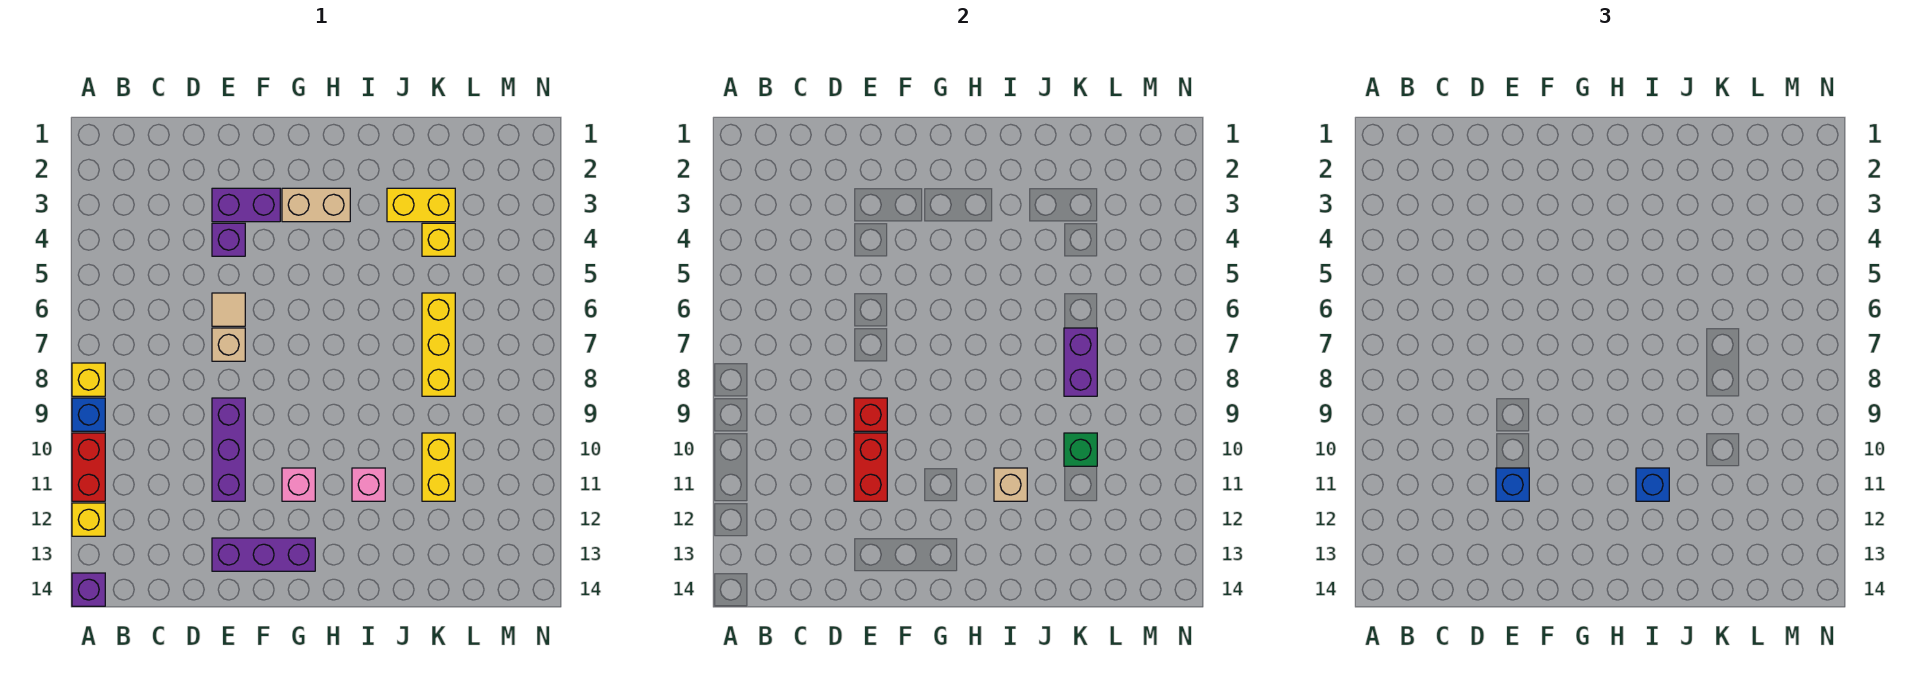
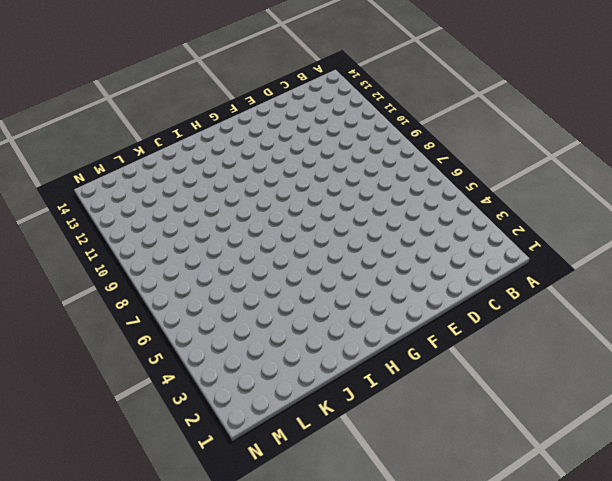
none -> yellow brick A8 level 1
none -> blue brick A9 level 1
none -> red brick A10:A11 level 1

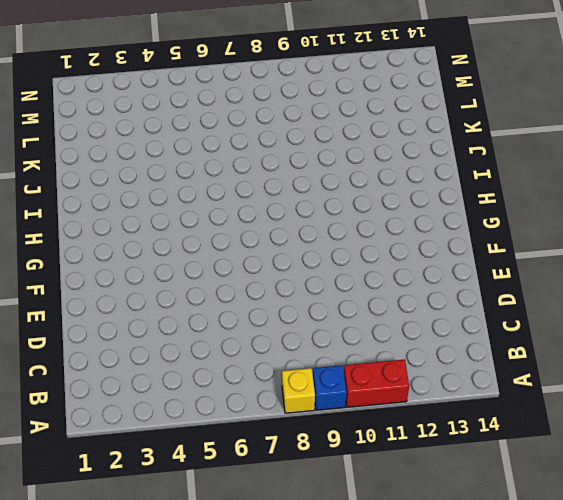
none -> yellow brick A12 level 1
none -> purple brick A14 level 1
none -> purple brick E3:F3 level 1

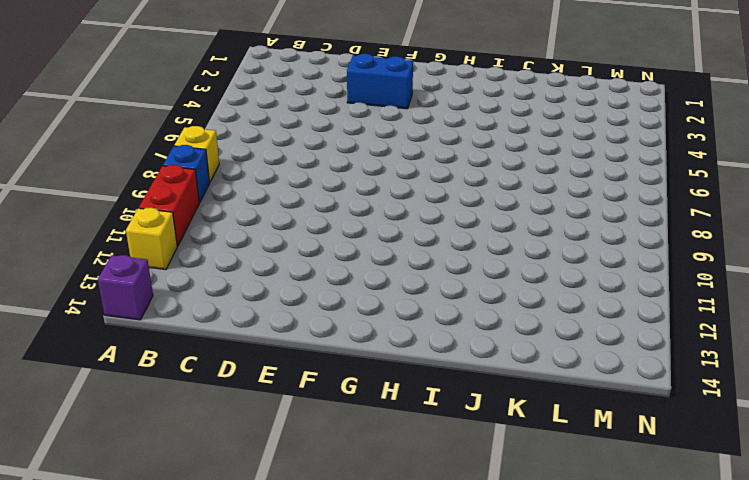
blue brick E3:F3 level 1 -> purple brick E3:F3 level 1
none -> purple brick E4 level 1
none -> tan tile E6 level 1
none -> tan brick E7 level 1

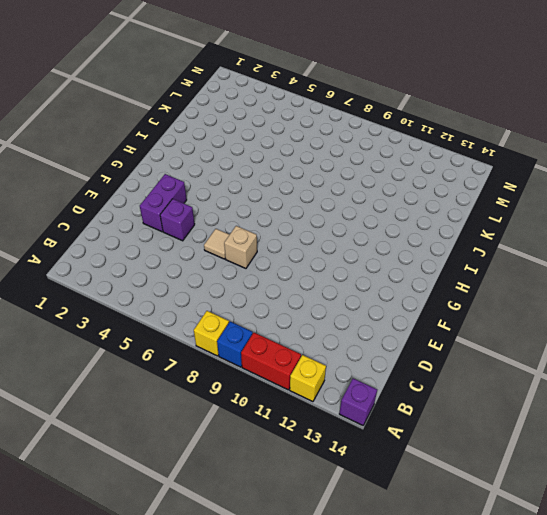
none -> purple brick E9:E11 level 1
none -> purple brick E13:G13 level 1
none -> tan brick G3:H3 level 1

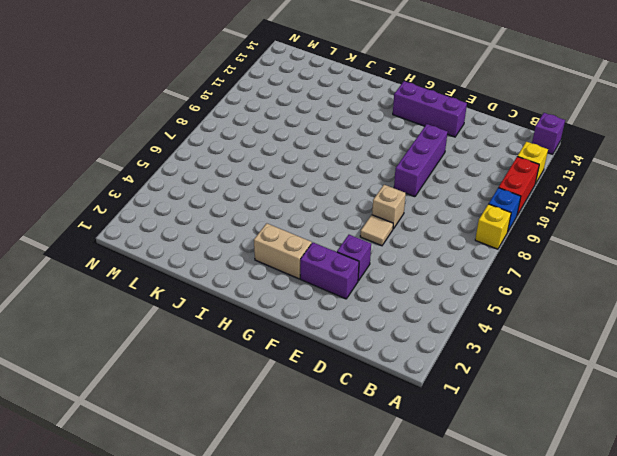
none -> pink brick G11 level 1
none -> pink brick I11 level 1
none -> yellow brick J3:K3 level 1

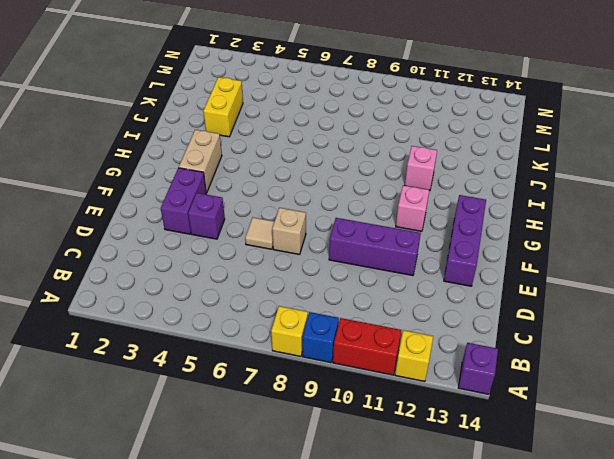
none -> yellow brick K4 level 1
none -> yellow brick K6:K8 level 1
none -> yellow brick K10:K11 level 1

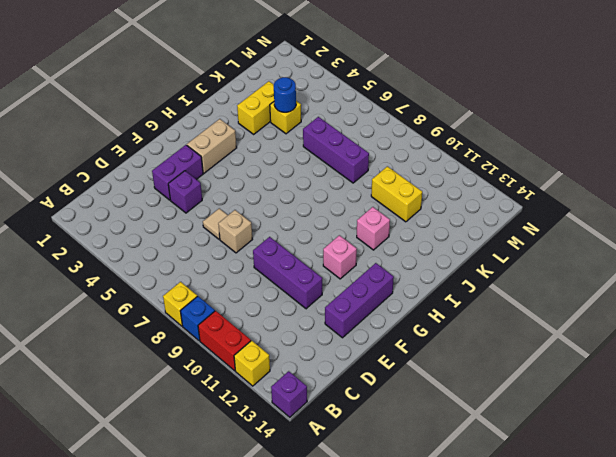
blue round brick K4 level 2 -> none
purple brick K6:K8 level 1 -> yellow brick K6:K8 level 1
none -> red brick E9 level 2
none -> red brick E10:E11 level 2
none -> tan brick I11 level 2

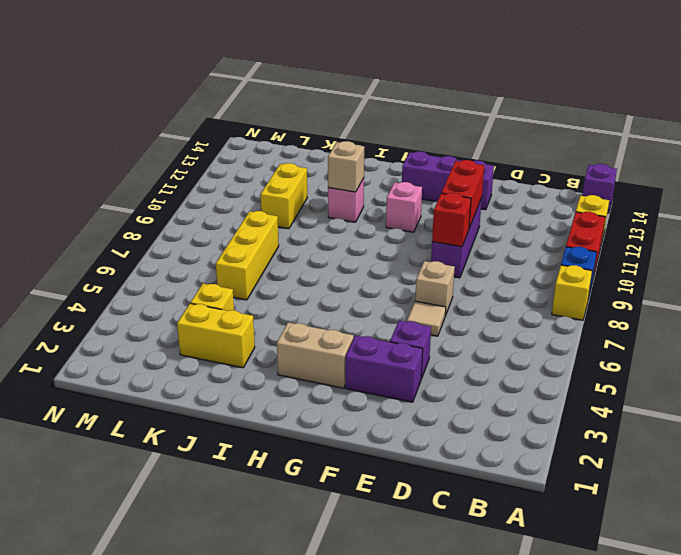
none -> purple brick K7:K8 level 2
none -> green brick K10 level 2
none -> blue brick E11 level 3

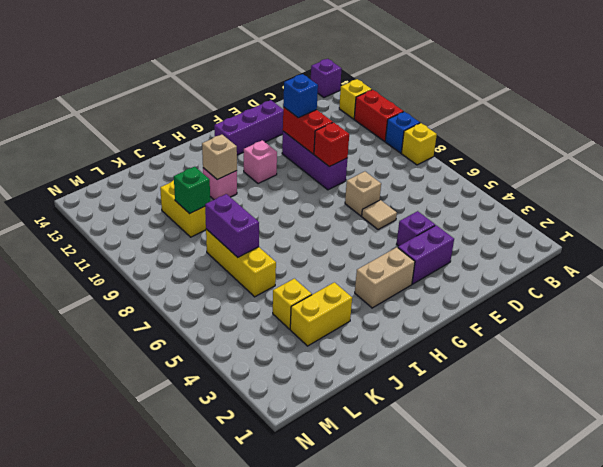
none -> blue brick I11 level 3

